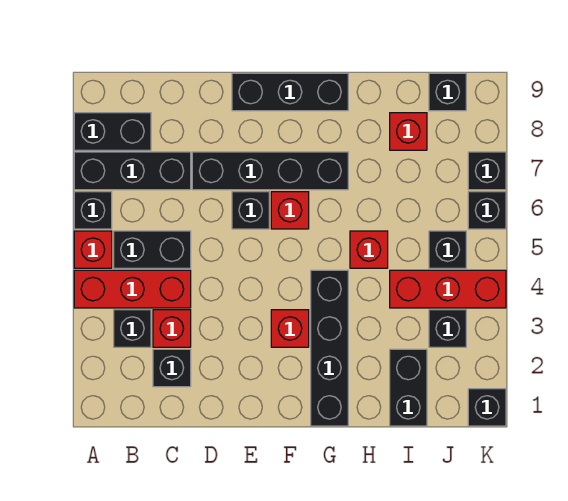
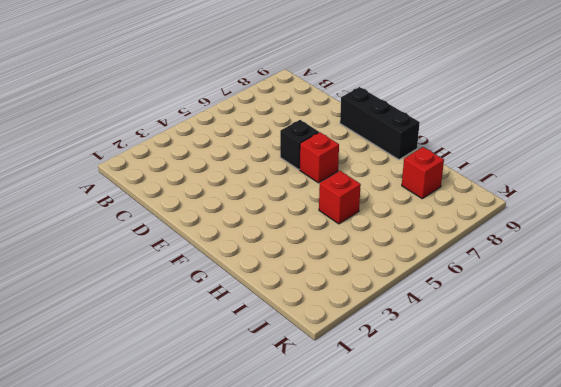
none -> red brick A4:C4 level 1
none -> red brick A5 level 1
none -> black brick A6 level 1

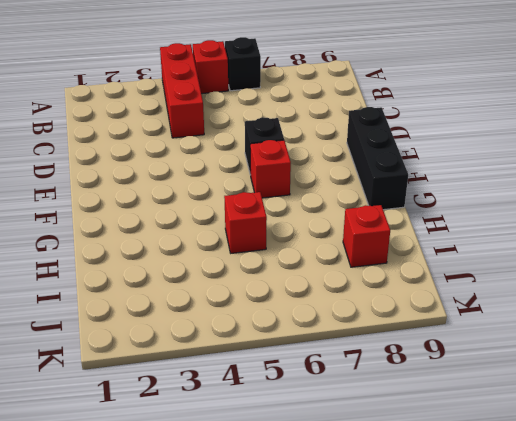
none -> black brick A7:C7 level 1
none -> black brick A8:B8 level 1
none -> black brick B3 level 1

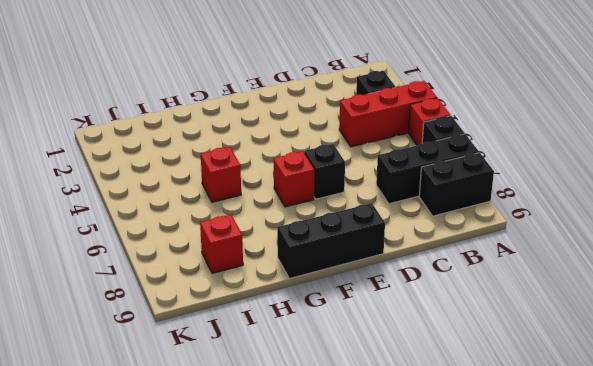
none -> black brick B5:C5 level 1
none -> black brick C2 level 1
none -> red brick C3 level 1

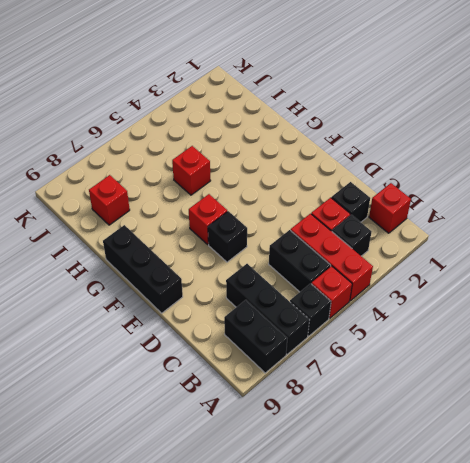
red brick B1 level 1 -> red brick F3 level 1
none -> black brick D7:G7 level 1
none -> black brick G1:G4 level 1
none -> black brick I1:I2 level 1

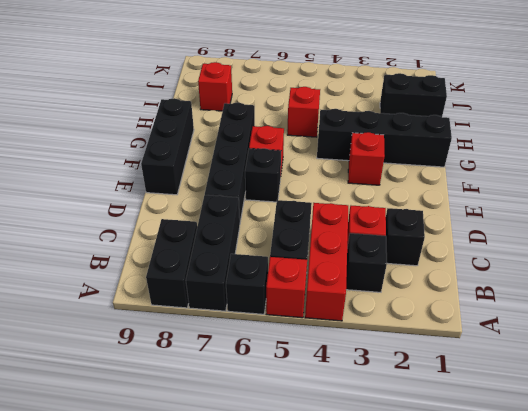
none -> red brick I4:K4 level 1
none -> black brick J3 level 1
none -> black brick J5 level 1

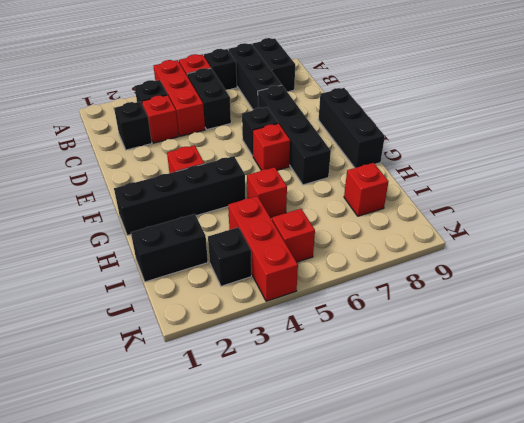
red brick J5 level 1 -> black brick J5 level 1
none -> black brick J9 level 1
none -> black brick K1 level 1
none -> black brick K6 level 1

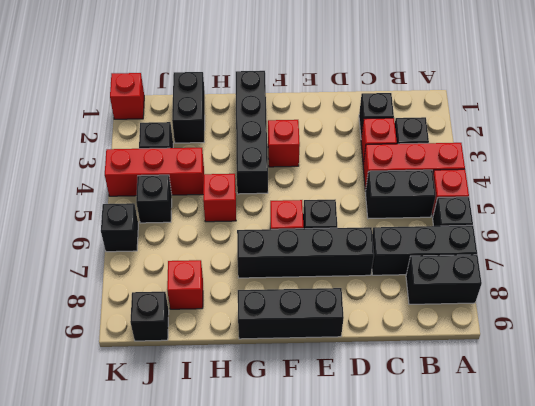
red brick K1 level 1 -> black brick K1 level 1
none -> black brick K7 level 1

